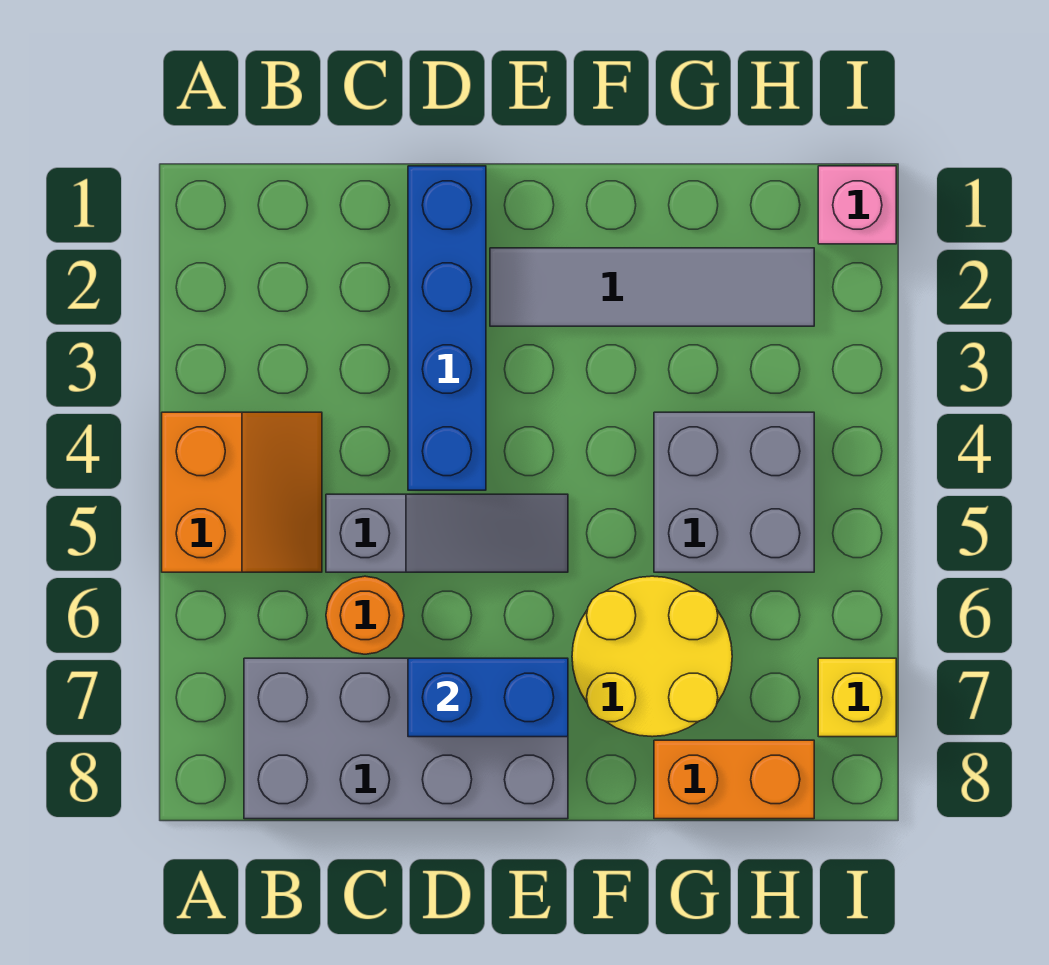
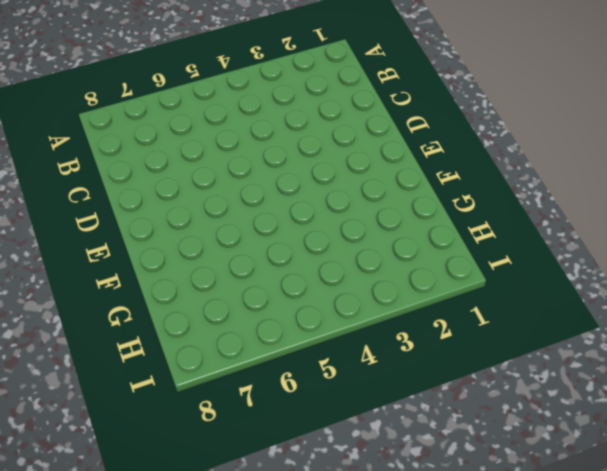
none -> orange slope A4:B5 level 1 top A
none -> grey brick B7:E8 level 1
none -> grey slope C5:E5 level 1 top C

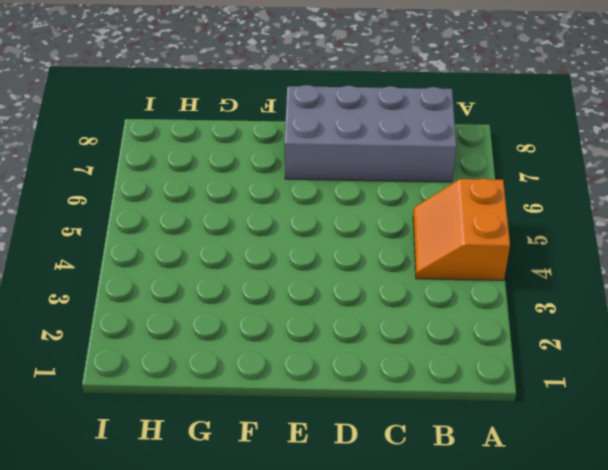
none -> grey slope C5:E5 level 1 top C
none -> orange round brick C6 level 1
none -> blue brick D1:D4 level 1

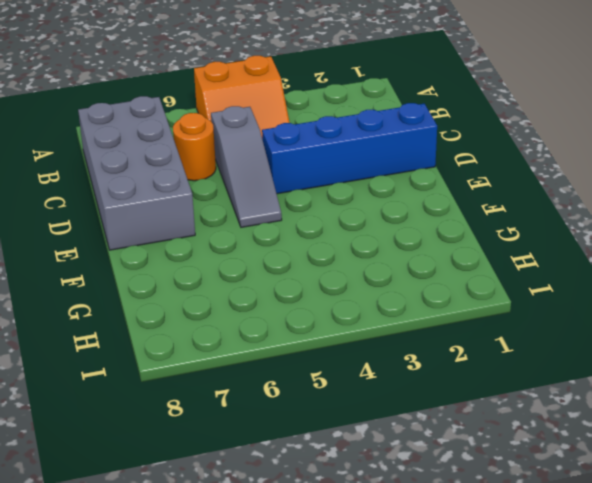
none -> grey tile E2:H2 level 1
none -> yellow round brick F6:G7 level 1
none -> grey brick G4:H5 level 1

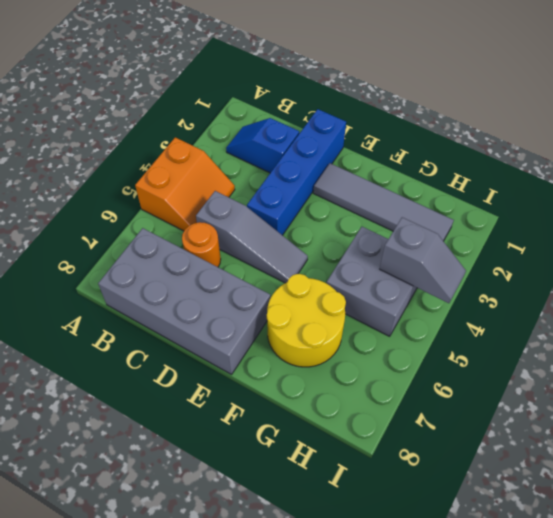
blue slope B2:C2 level 1 top C -> none
grey slope H4:I4 level 2 top H -> none
none -> orange brick G8:H8 level 1
none -> pink brick I1 level 1
none -> yellow brick I7 level 1

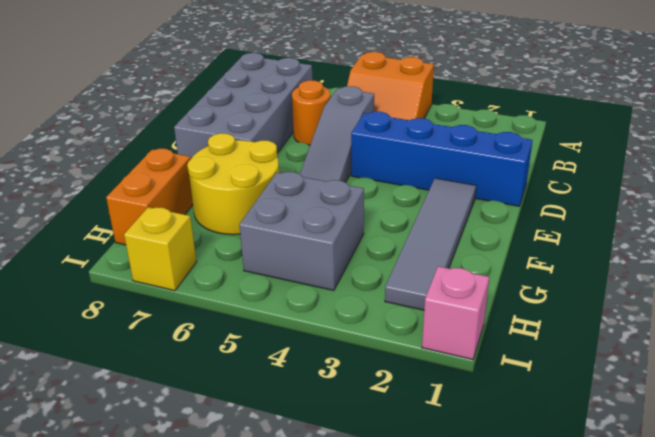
none -> blue brick D7:E7 level 2

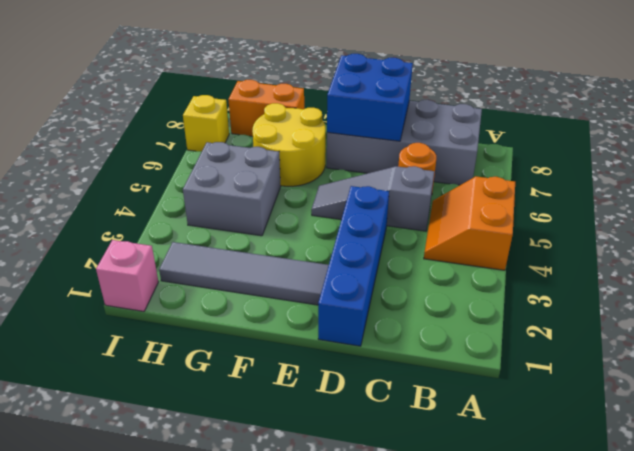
blue brick D7:E8 level 2 -> blue brick D7:E7 level 2

